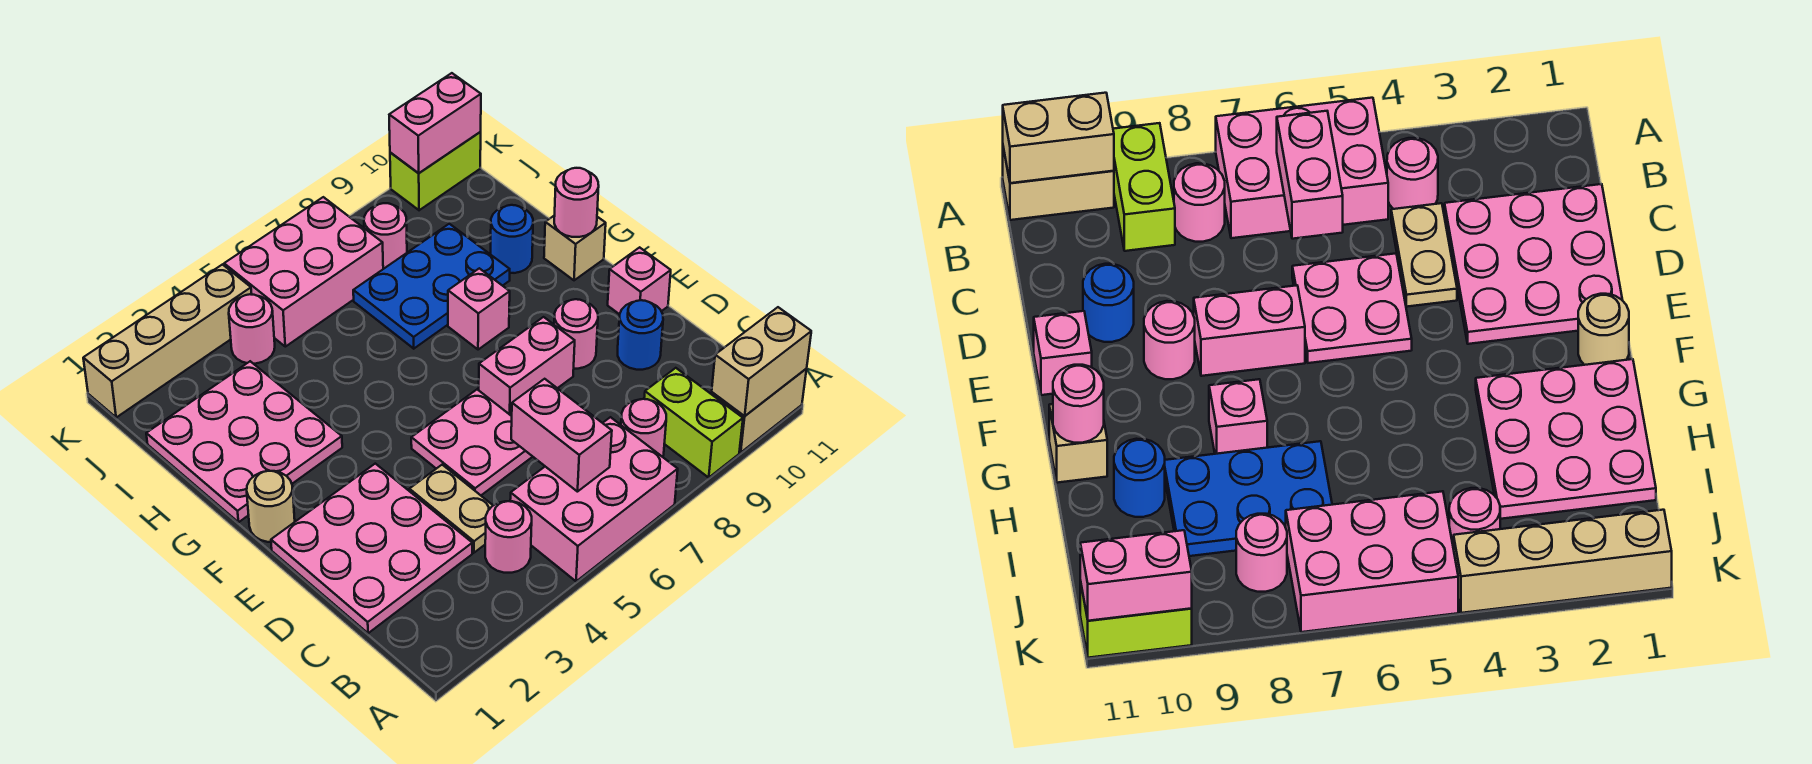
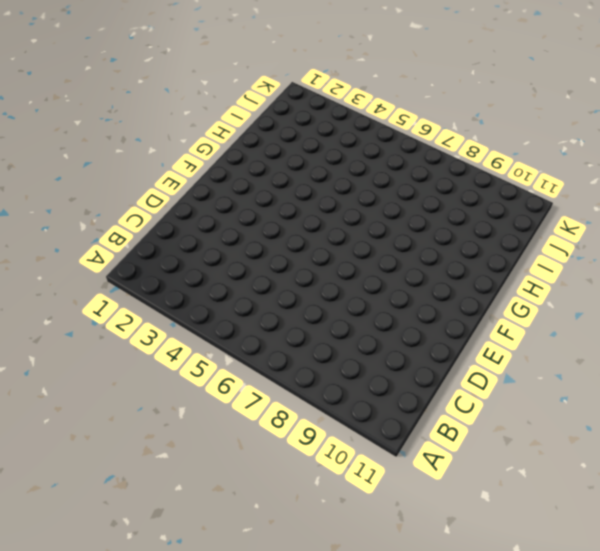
none -> pink brick A5:B7 level 1
none -> lime brick A9:B9 level 1
none -> tan brick A10:A11 level 1

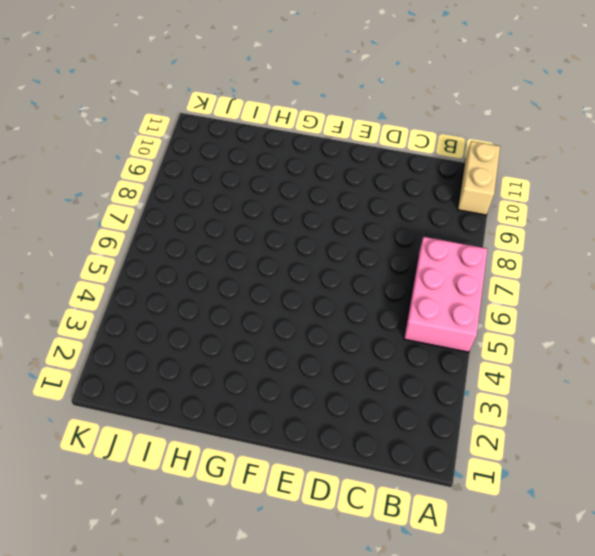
none -> lime brick A9:B9 level 1
none -> pink round brick B4 level 1
none -> pink round brick B8 level 1

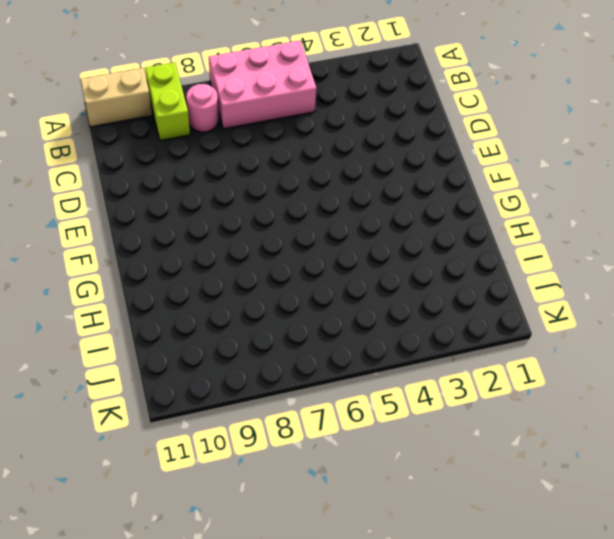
none -> pink round brick B4 level 1
none -> pink plate C1:E3 level 1
none -> tan plate C4:D4 level 1

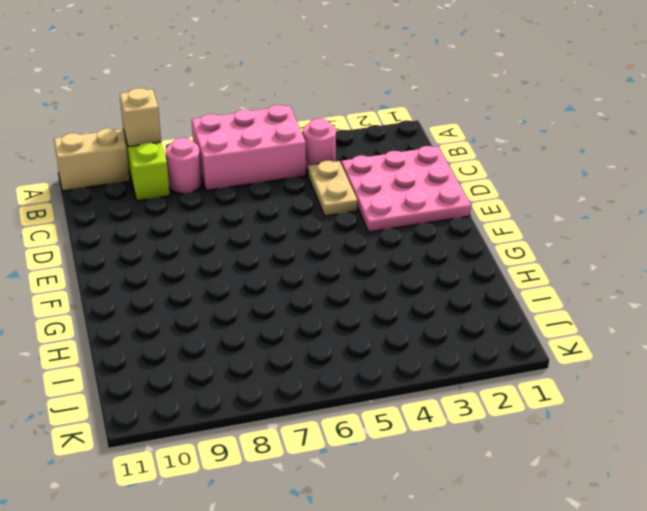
tan brick A9 level 2 -> tan brick G11 level 1
none -> pink plate D5:E6 level 1
none -> blue round brick D10 level 1
none -> pink brick E7:E8 level 1

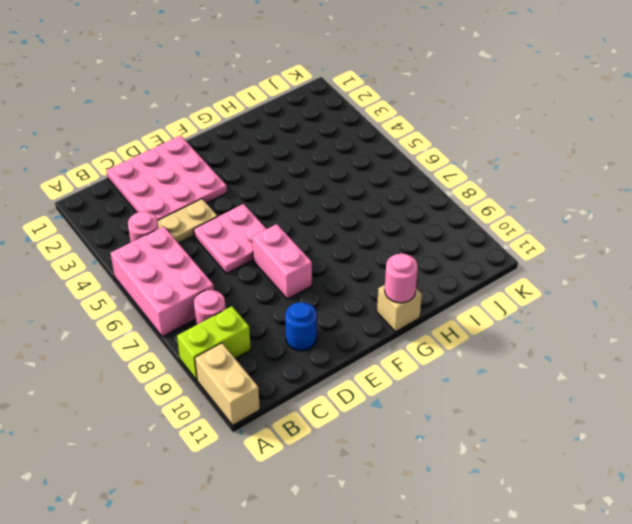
none -> pink round brick E9 level 1
none -> pink brick E11 level 1
none -> tan round brick F1 level 1

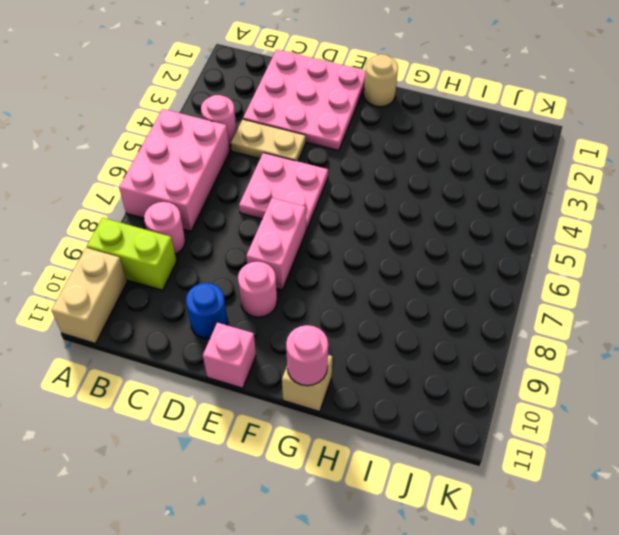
none -> pink plate G1:I3 level 1
none -> pink brick G8 level 1
none -> blue plate H7:I9 level 1

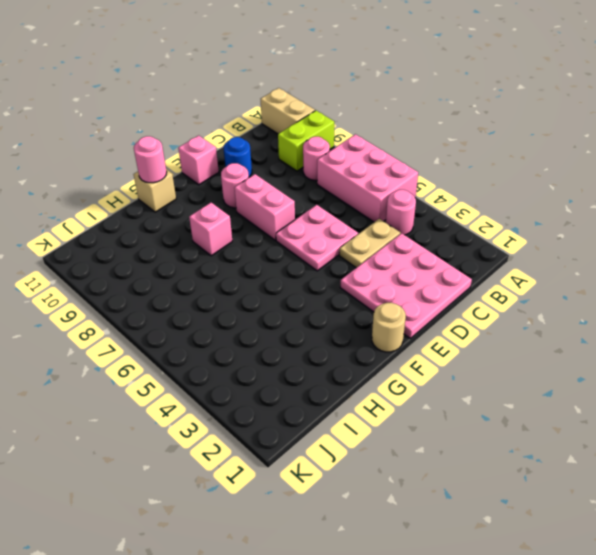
none -> pink plate G1:I3 level 1
none -> blue plate H7:I9 level 1
none -> blue round brick H10 level 1

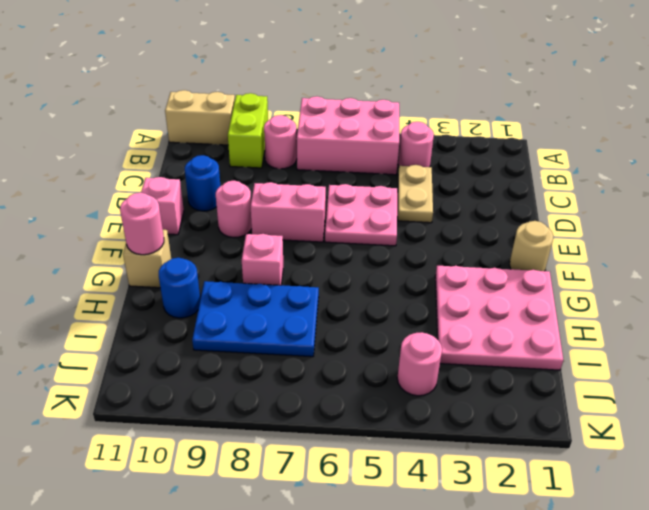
none -> pink plate C1:E3 level 1
none -> pink brick J5:K7 level 1
none -> pink round brick J8 level 1

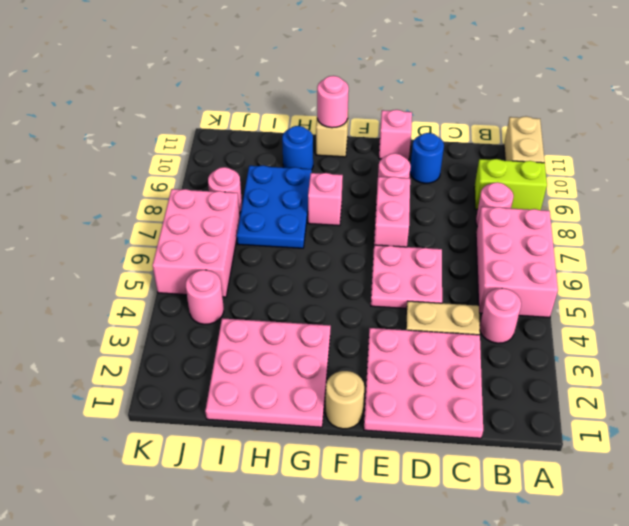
none -> tan brick K1:K4 level 1
none -> lime brick K10:K11 level 1
none -> tan brick A10:A11 level 2

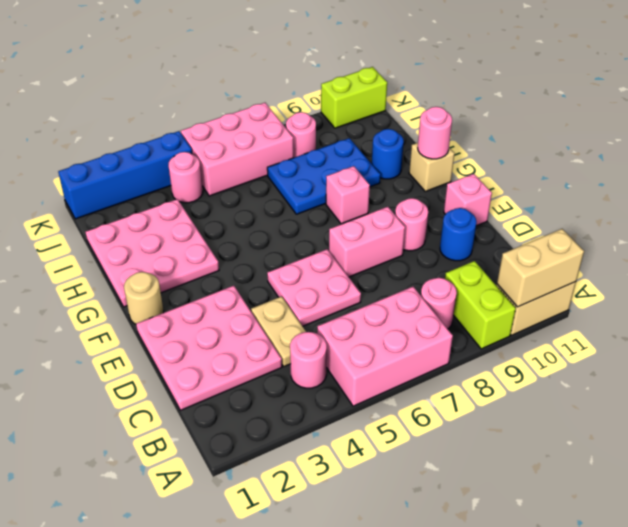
blue brick K1:K4 level 1 -> tan brick K1:K4 level 1
none -> pink brick B6:C6 level 2
none -> pink brick K10:K11 level 2

